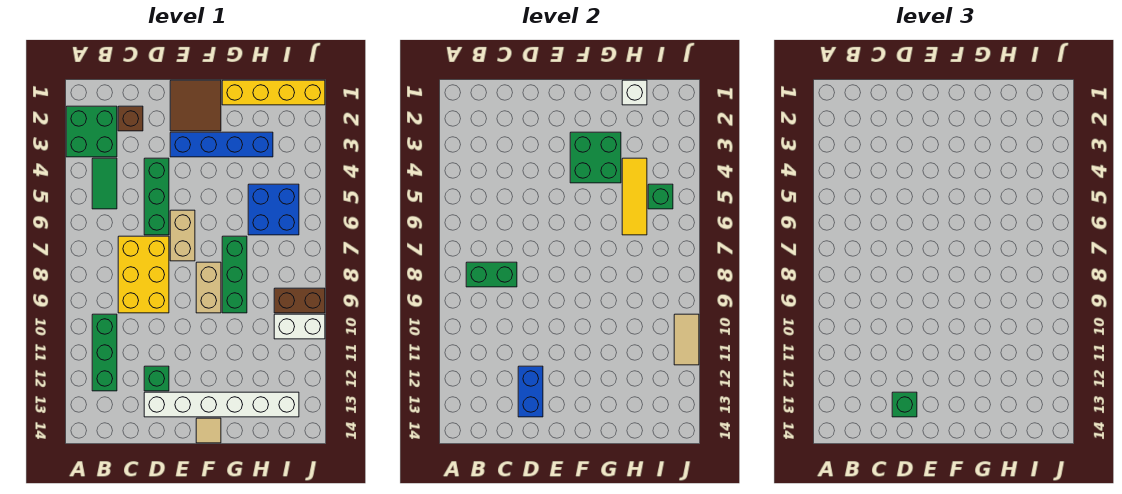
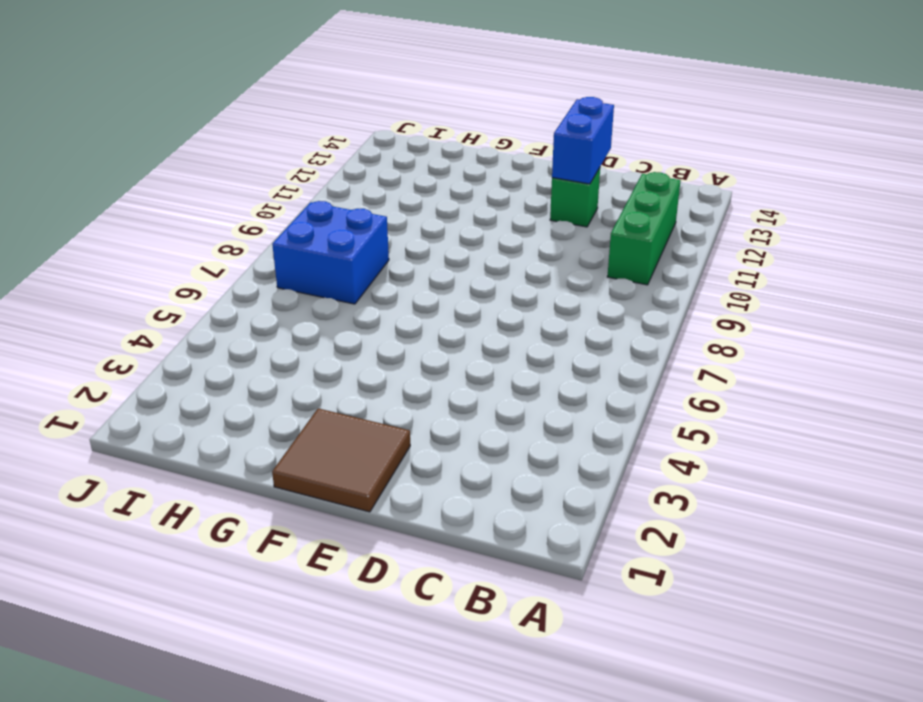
blue brick H7:I8 level 1 -> blue brick H5:I6 level 1
none -> green brick A2:B3 level 1
none -> green tile B4:B5 level 1
none -> brown brick C2 level 1

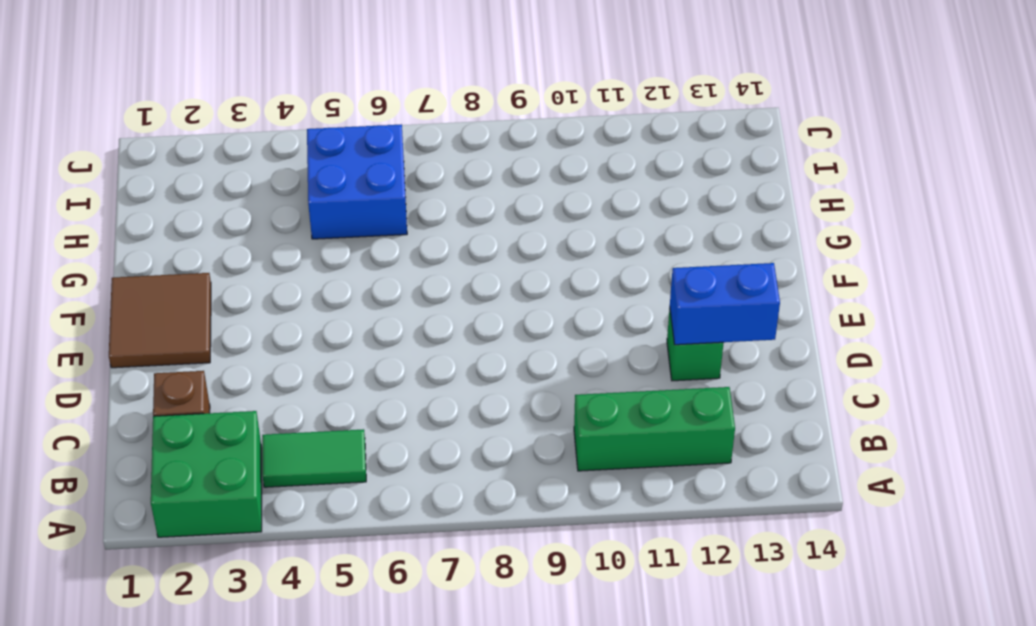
none -> yellow brick C7:D9 level 1
none -> green brick D4:D6 level 1
none -> white brick D13:I13 level 1

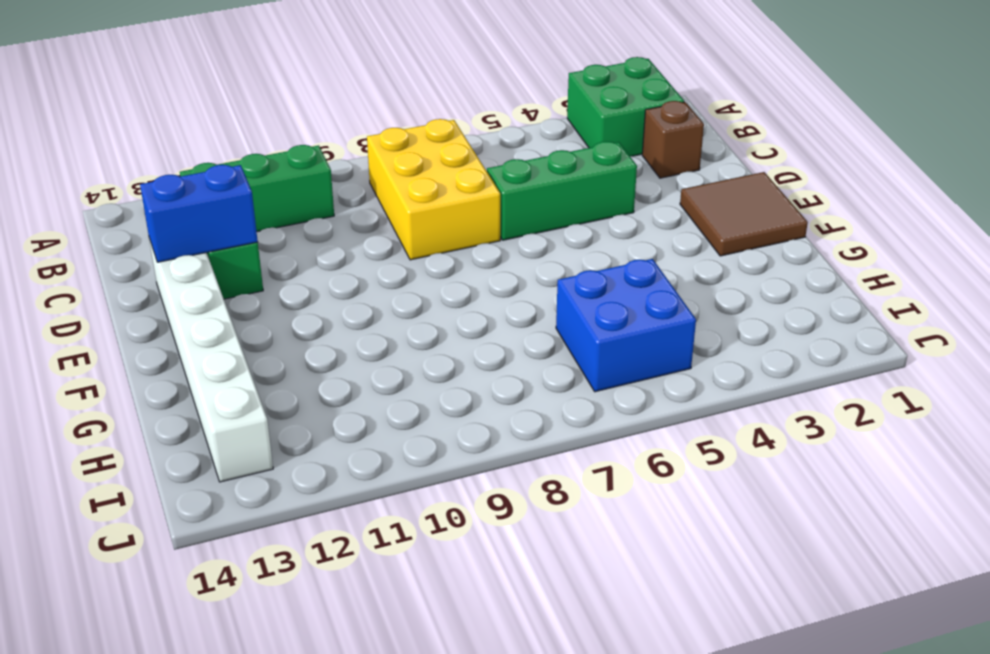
yellow brick B7:D8 level 1 -> yellow brick C7:D9 level 1
none -> green tile B4:B5 level 1
none -> blue brick E3:H3 level 1
none -> tan brick E6:E7 level 1

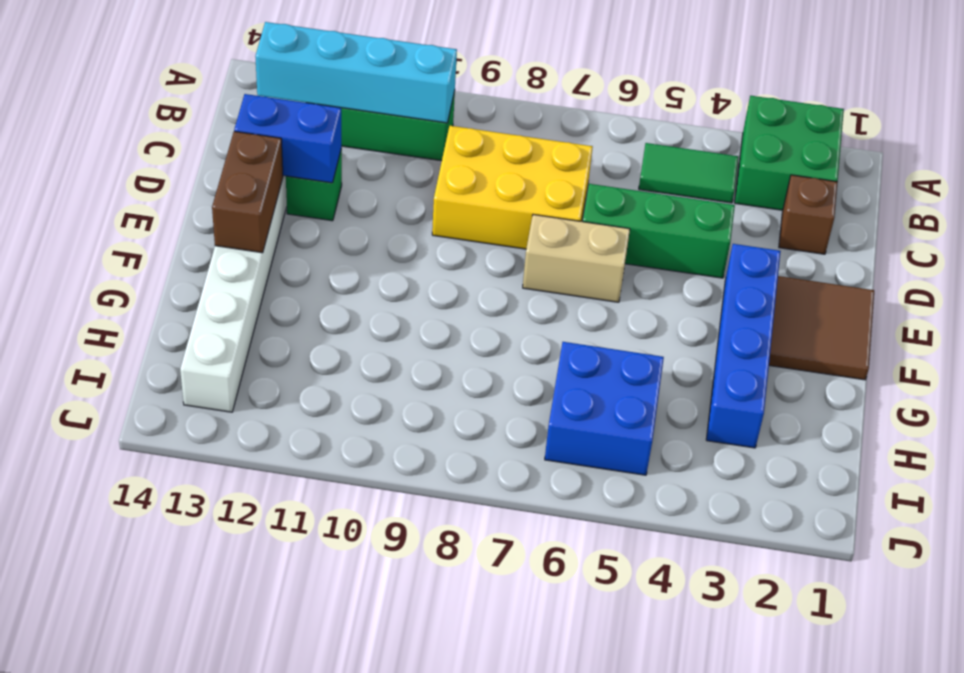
cyan brick B10:B13 level 2 -> none
brown brick E13:F13 level 2 -> brown brick I9:J9 level 1
none -> tan brick F8:F9 level 1
none -> tan tile F14 level 1
none -> yellow brick G1:J1 level 1

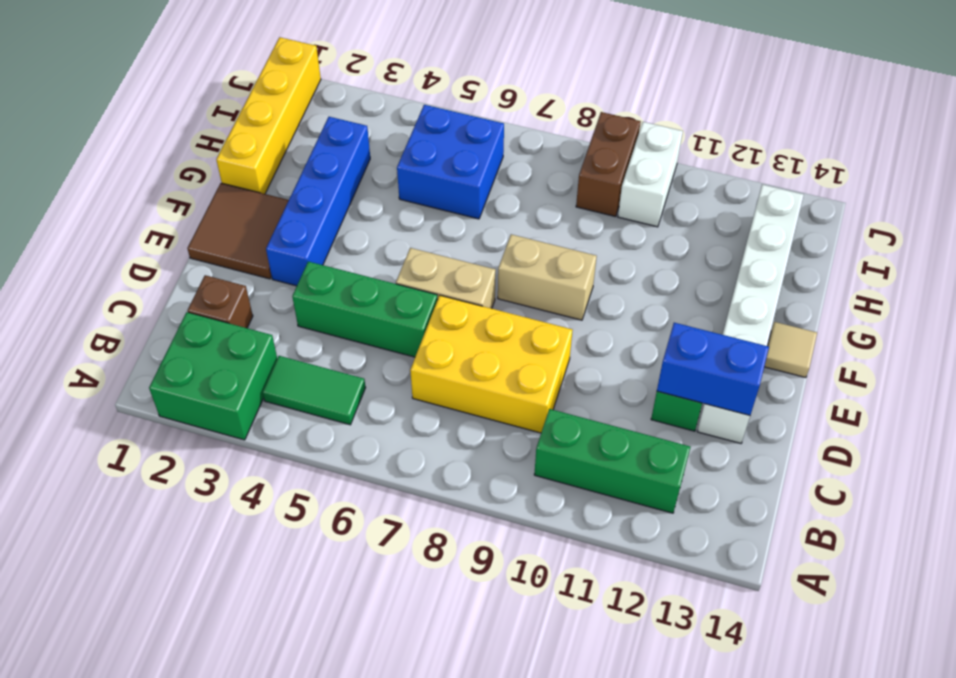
none -> green brick G7:G9 level 1
none -> green brick B8:C8 level 2
none -> green brick F3:G4 level 2

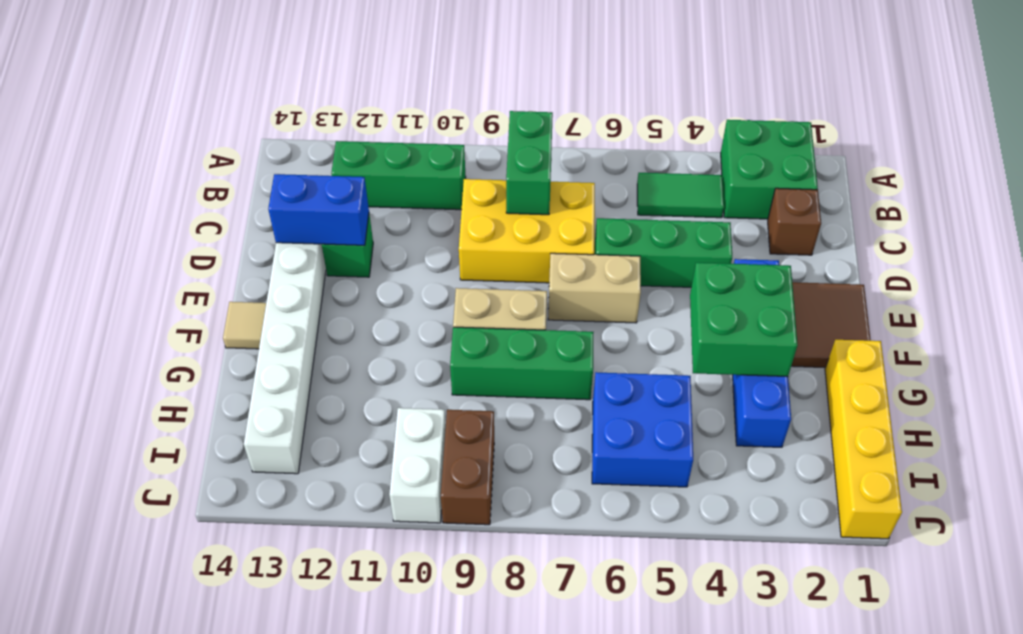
none -> white brick H1 level 2
none -> yellow tile H4:H6 level 2
none -> green brick I5 level 2

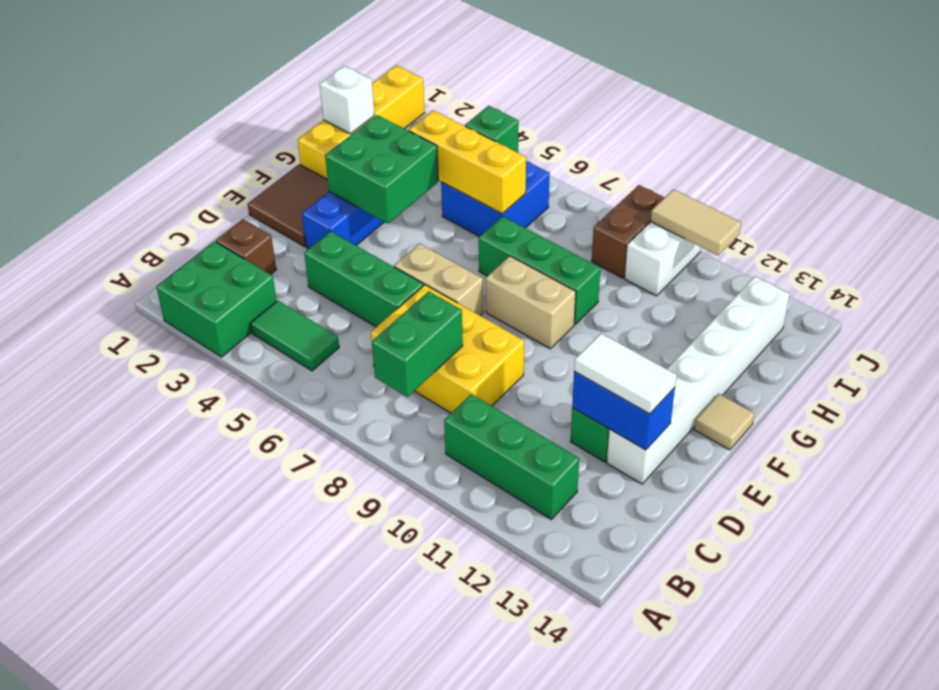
white tile D12:D13 level 3 -> green brick D13 level 3
yellow brick H4:H6 level 2 -> yellow tile H4:H6 level 2

